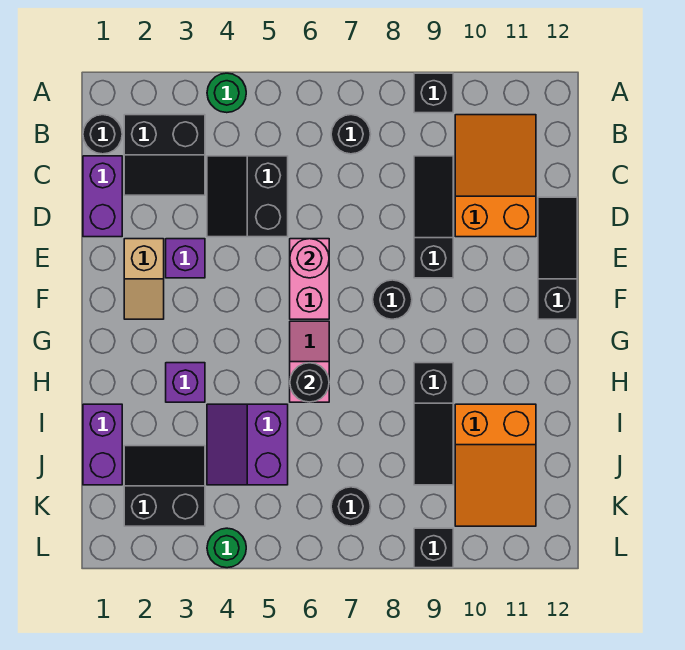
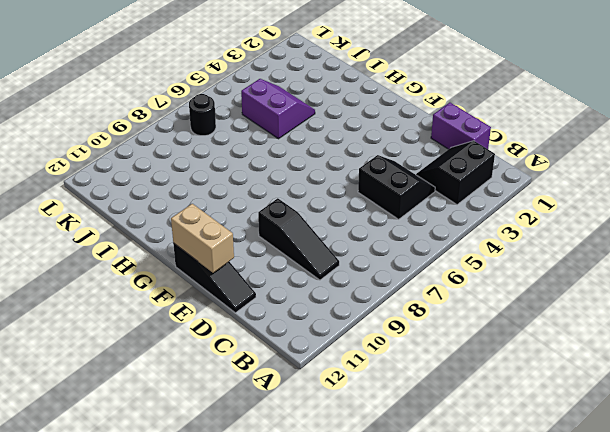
tan brick E12:F12 level 2 -> none
none -> green round brick A4 level 1
none -> black brick A9 level 1
none -> black round brick B1 level 1

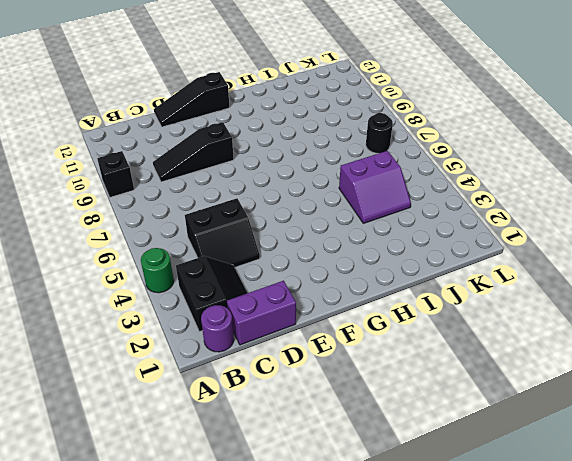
purple round brick B1 level 1 -> black round brick B1 level 1
none -> black round brick B7 level 1
none -> orange slope B10:D11 level 1 top D
none -> tan slope E2:F2 level 1 top E

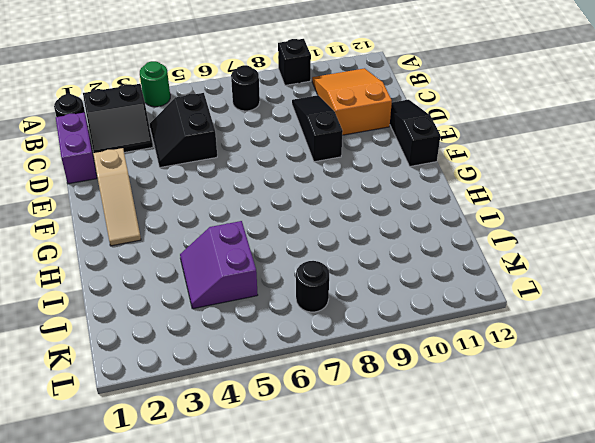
tan slope E2:G2 level 1 top E -> tan slope E2:F2 level 1 top E
none -> purple brick E3 level 1
none -> pink brick E6:F6 level 1
none -> black round brick F8 level 1

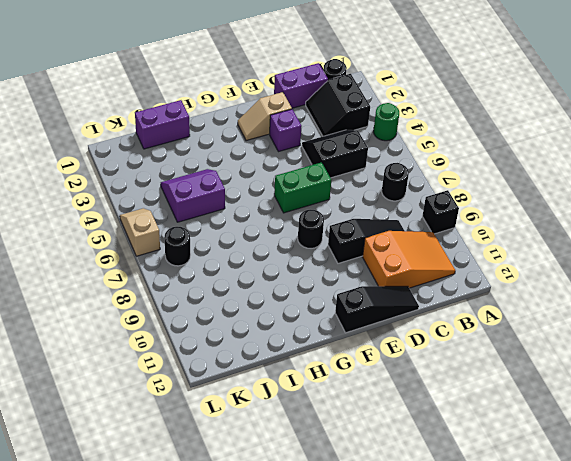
green brick E6:F6 level 1 -> pink brick E6:F6 level 1
tan slope L5:L6 level 1 top 6 -> none
none -> pink slope G6:H6 level 1 top H
none -> purple brick H3 level 1
none -> black slope H9:J9 level 1 top H

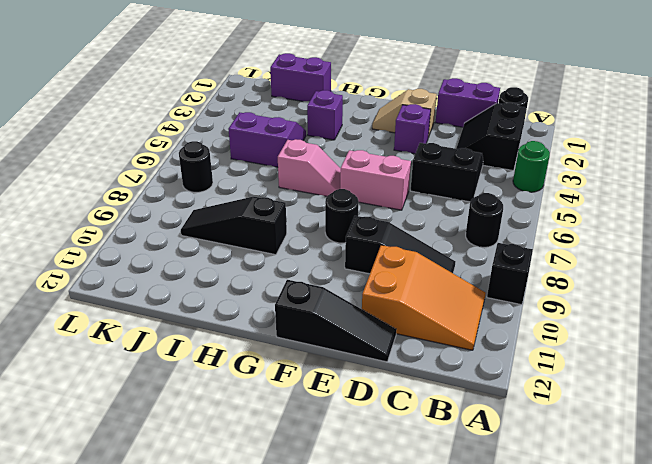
none -> orange slope I10:K11 level 1 top I
none -> black slope J2:K3 level 1 top K
none -> green round brick L4 level 1

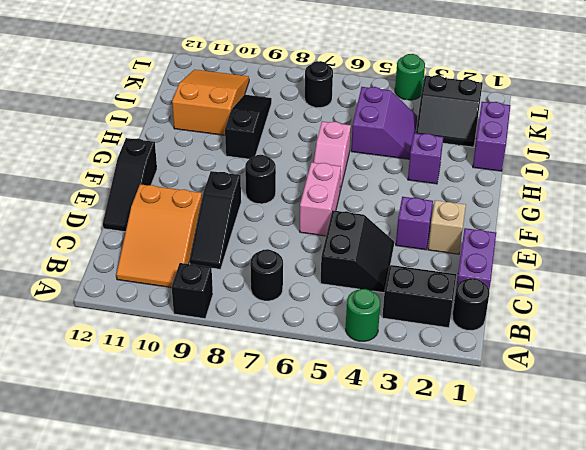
none -> black brick L9 level 1
none -> pink round brick E6 level 2
none -> black round brick H6 level 2

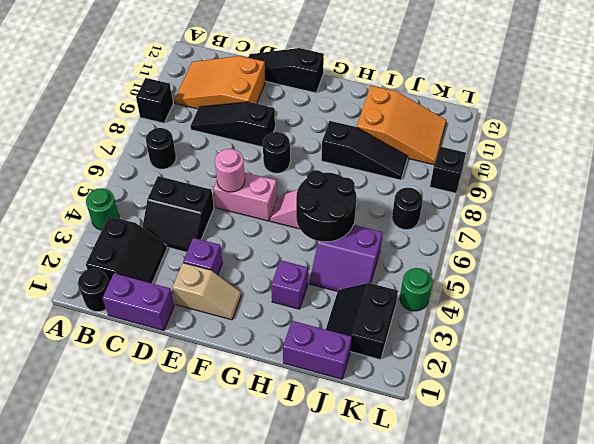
black round brick H5:I6 level 2 -> black round brick H6 level 2

